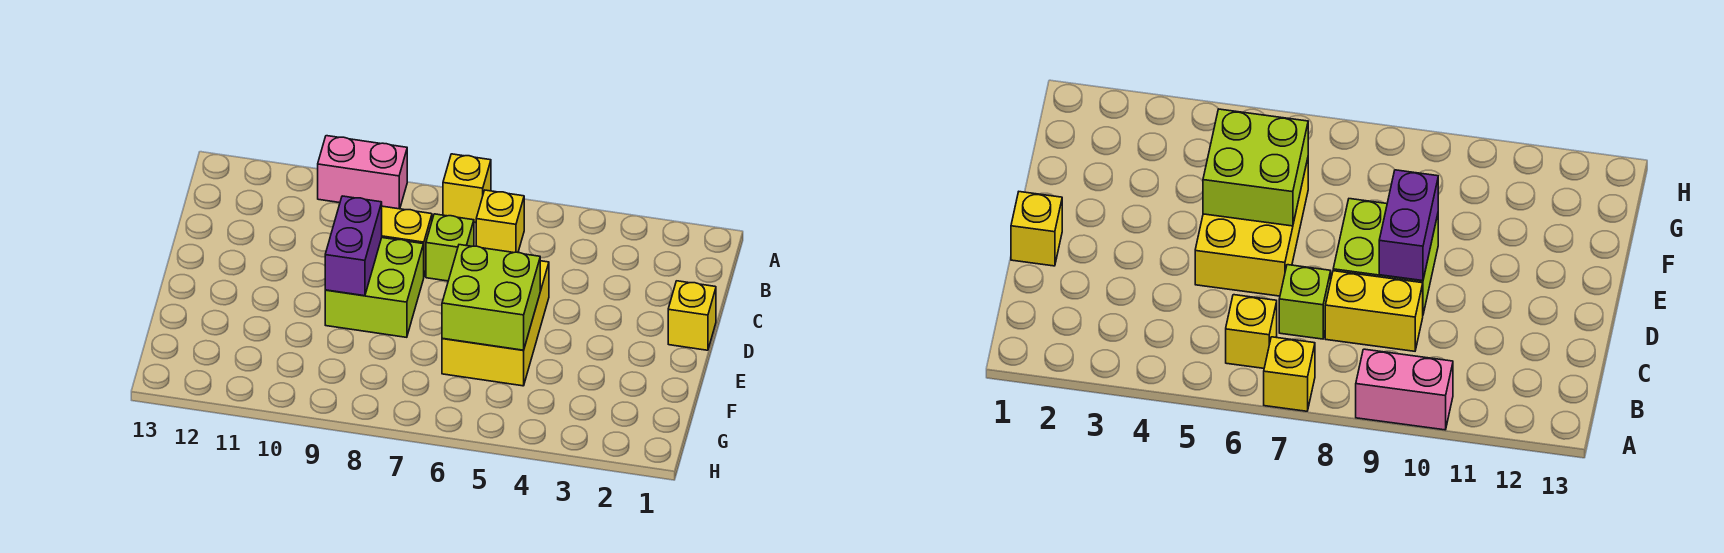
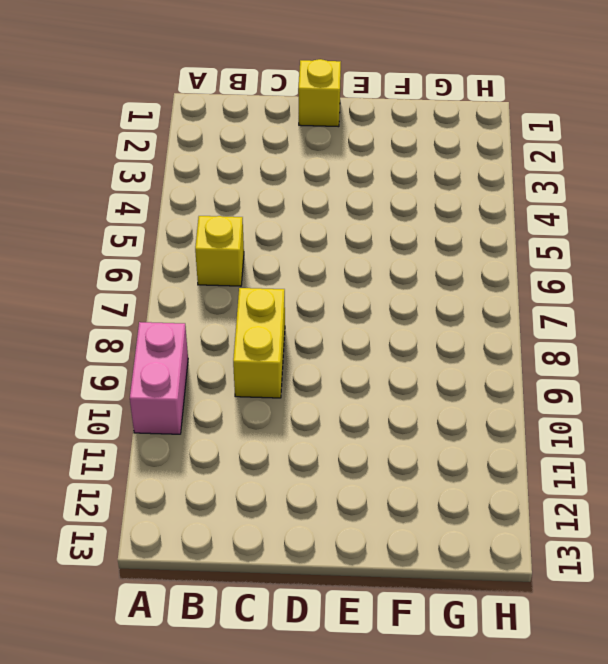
none -> yellow brick A7 level 1
none -> lime brick C7 level 1

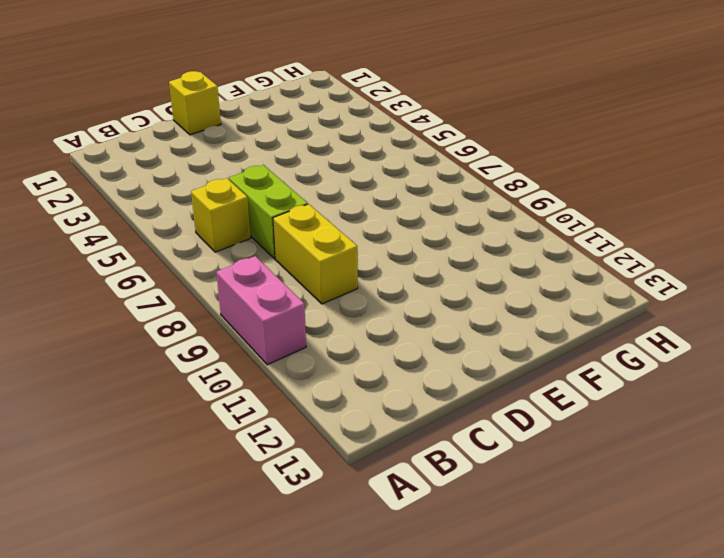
lime brick C6:C7 level 1 -> lime brick C7 level 1
none -> yellow brick A7 level 1
none -> yellow brick D5:F6 level 1

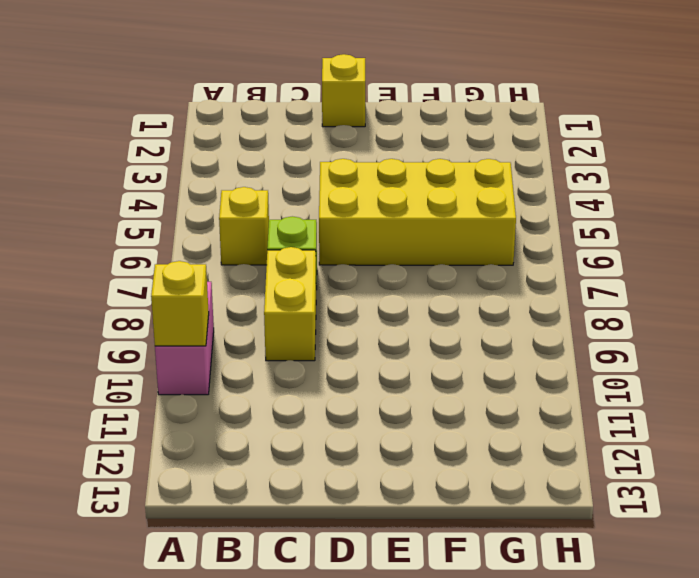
yellow brick A10 level 2 -> yellow brick A7 level 1
yellow brick D5:G6 level 1 -> yellow brick D5:F6 level 1
none -> lime brick D8:E9 level 1
none -> purple brick D9:E9 level 2

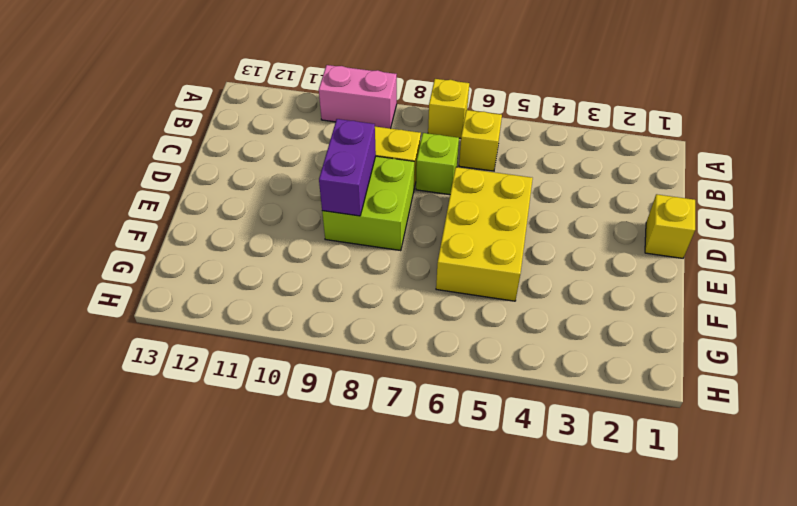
none -> lime brick E5:F6 level 2

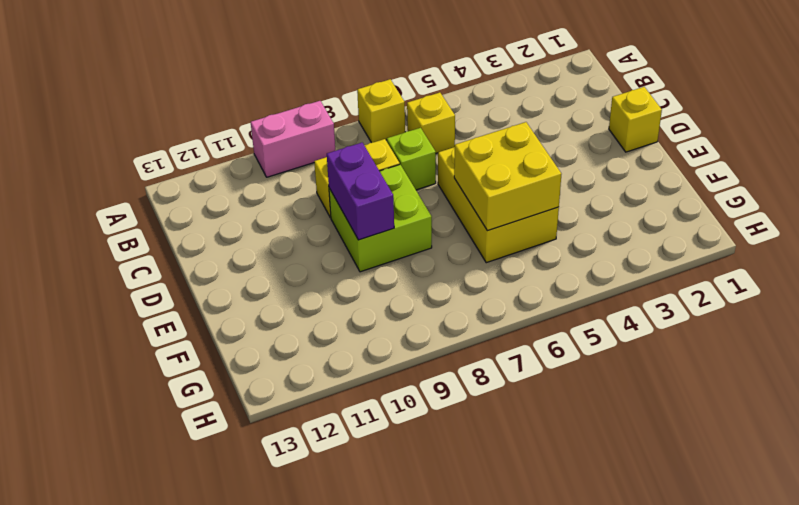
yellow brick E5:F6 level 2 -> lime brick E5:F6 level 2

